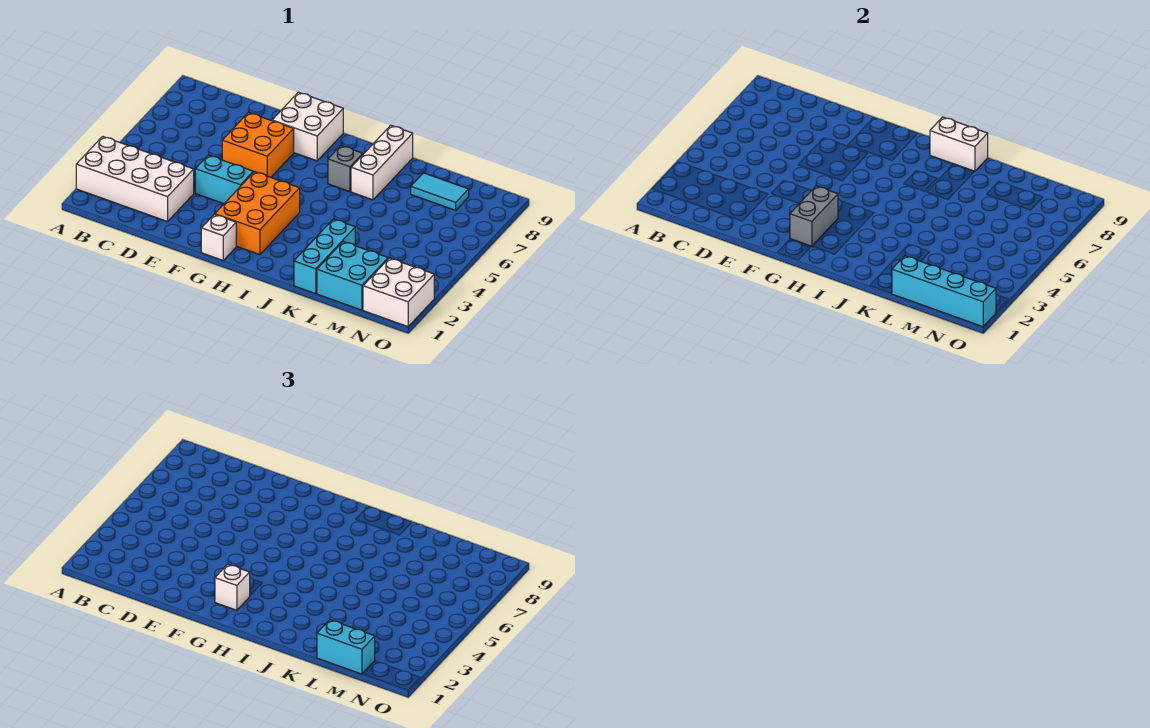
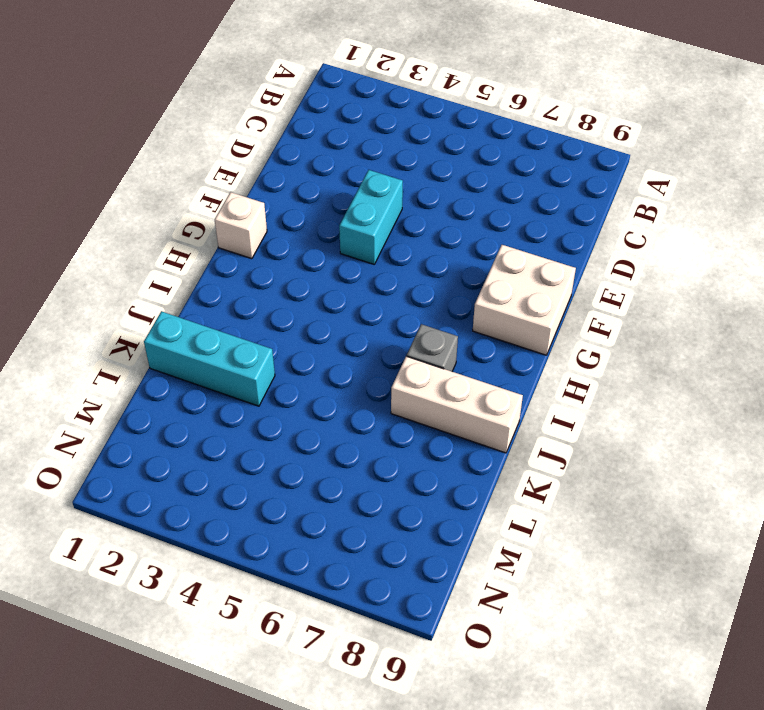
none -> white brick A2:D3 level 1
none -> orange brick E6:F7 level 1
none -> orange brick G2:H4 level 1

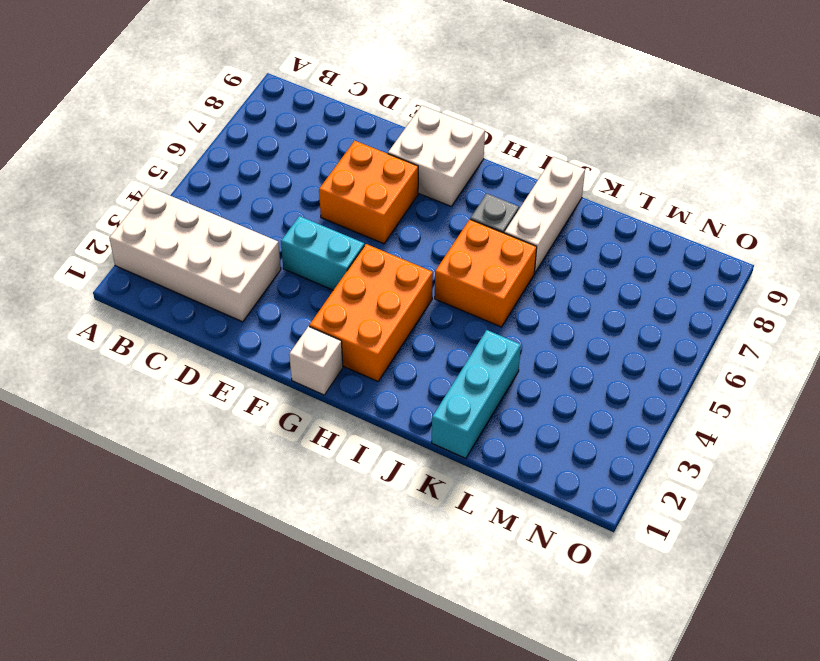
orange brick I5:J6 level 1 -> none
none -> cyan brick L1:M2 level 1
none -> cyan tile L8:M8 level 1
none -> white brick N1:O2 level 1

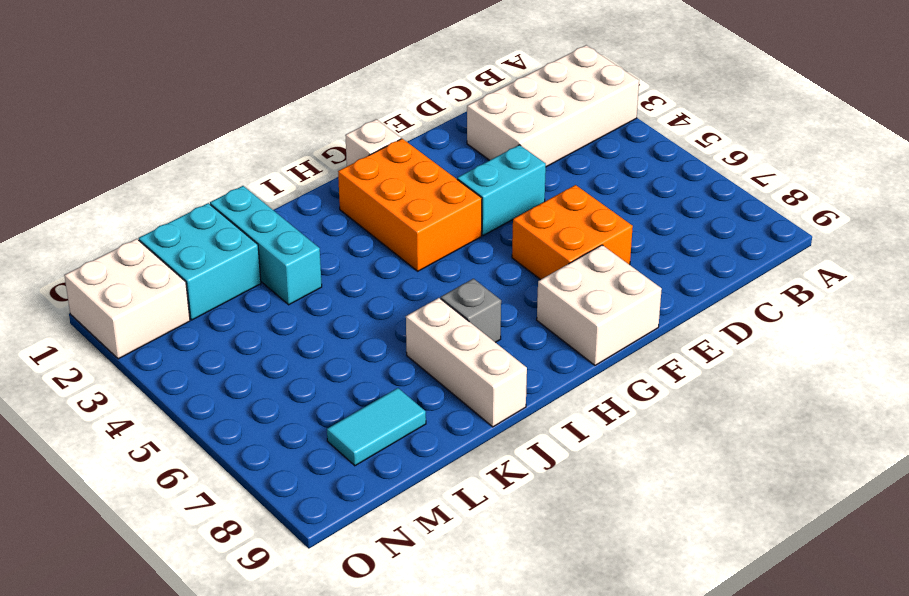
none -> grey brick G2:G3 level 2
none -> white brick I9:J9 level 2
none -> cyan brick L1:O1 level 2

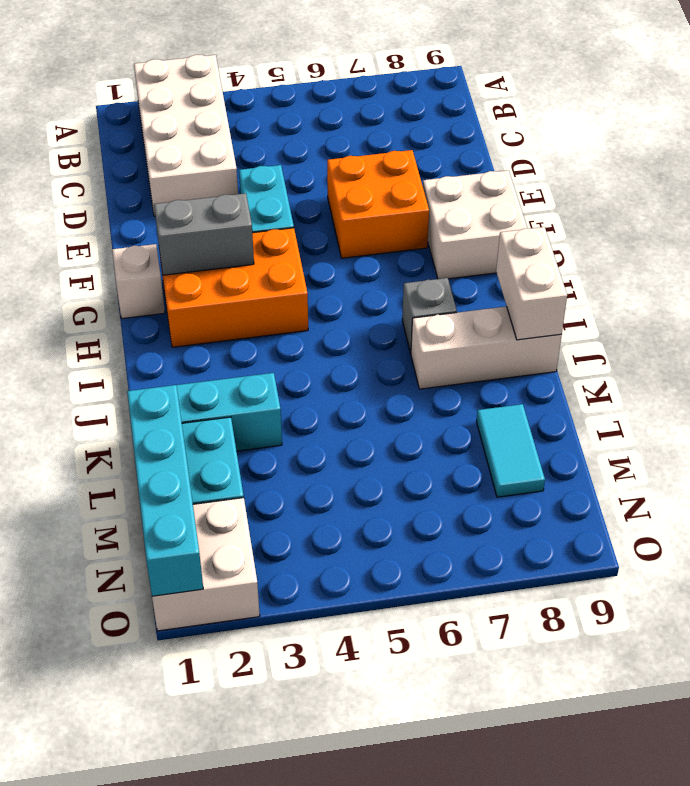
none -> white brick G2 level 3
none -> cyan brick L1:M1 level 3

